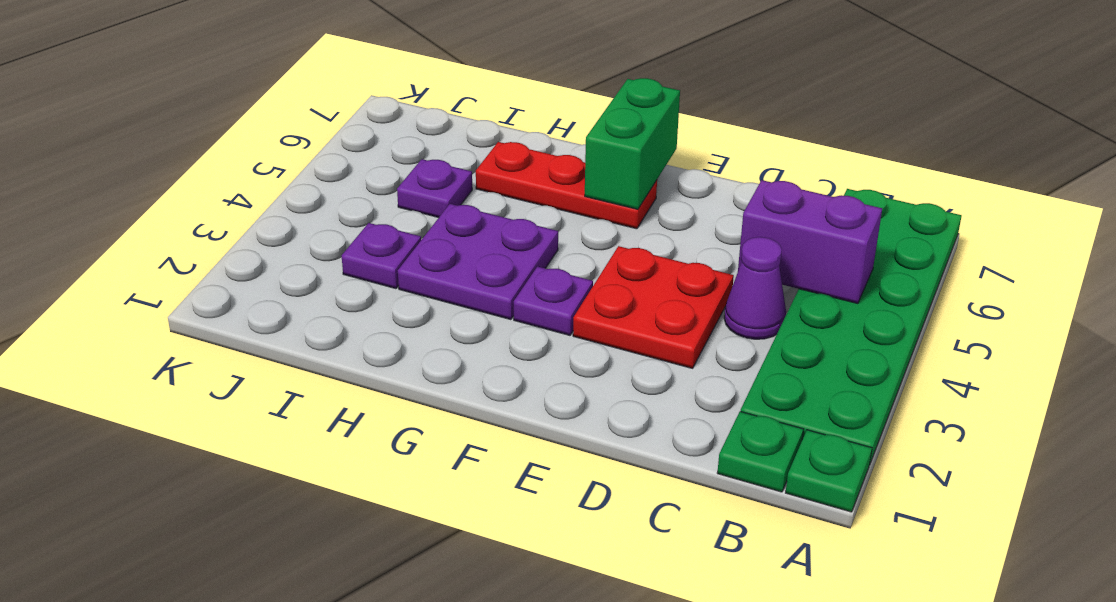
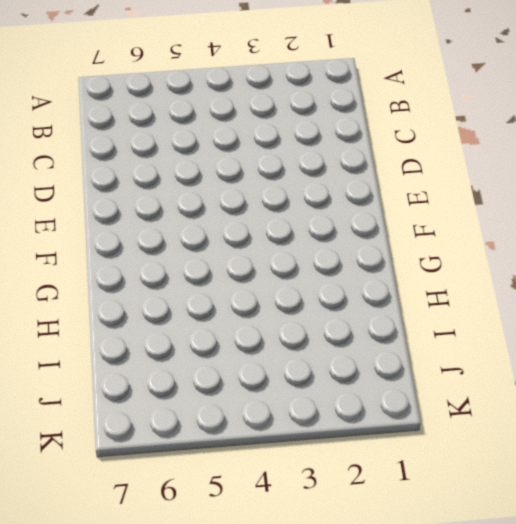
none -> green plate A1 level 1
none -> green plate A2:B7 level 1
none -> green plate B1 level 1

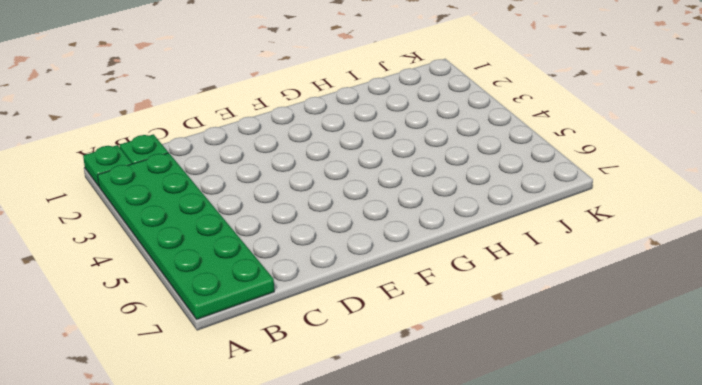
none -> purple cone C4 level 1
none -> red plate D3:E4 level 1
none -> purple plate F3 level 1

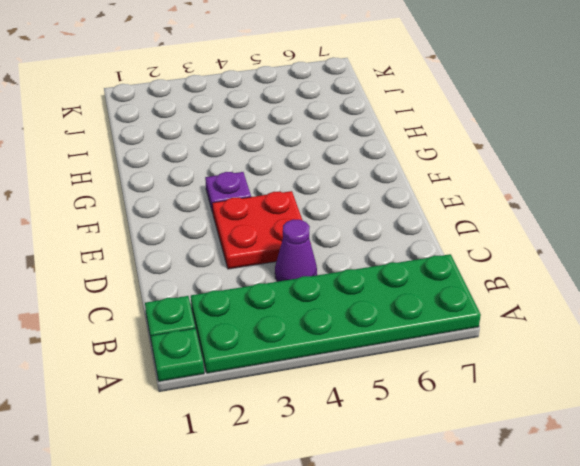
none -> red plate F6:H6 level 1
none -> purple plate G3:H4 level 1
none -> purple plate I3 level 1

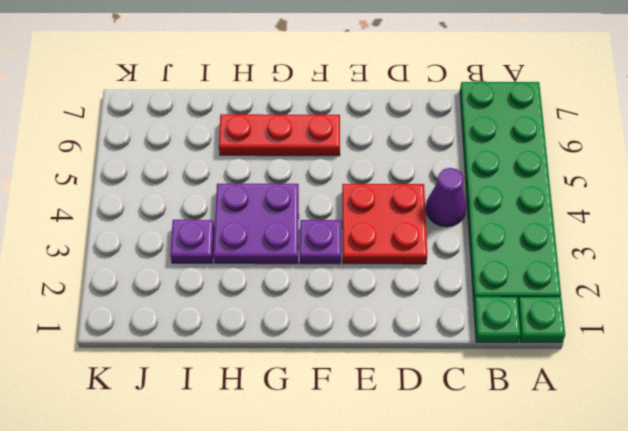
none -> purple plate I5 level 1
none -> purple brick B5:C5 level 2
none -> green brick F6:F7 level 2

